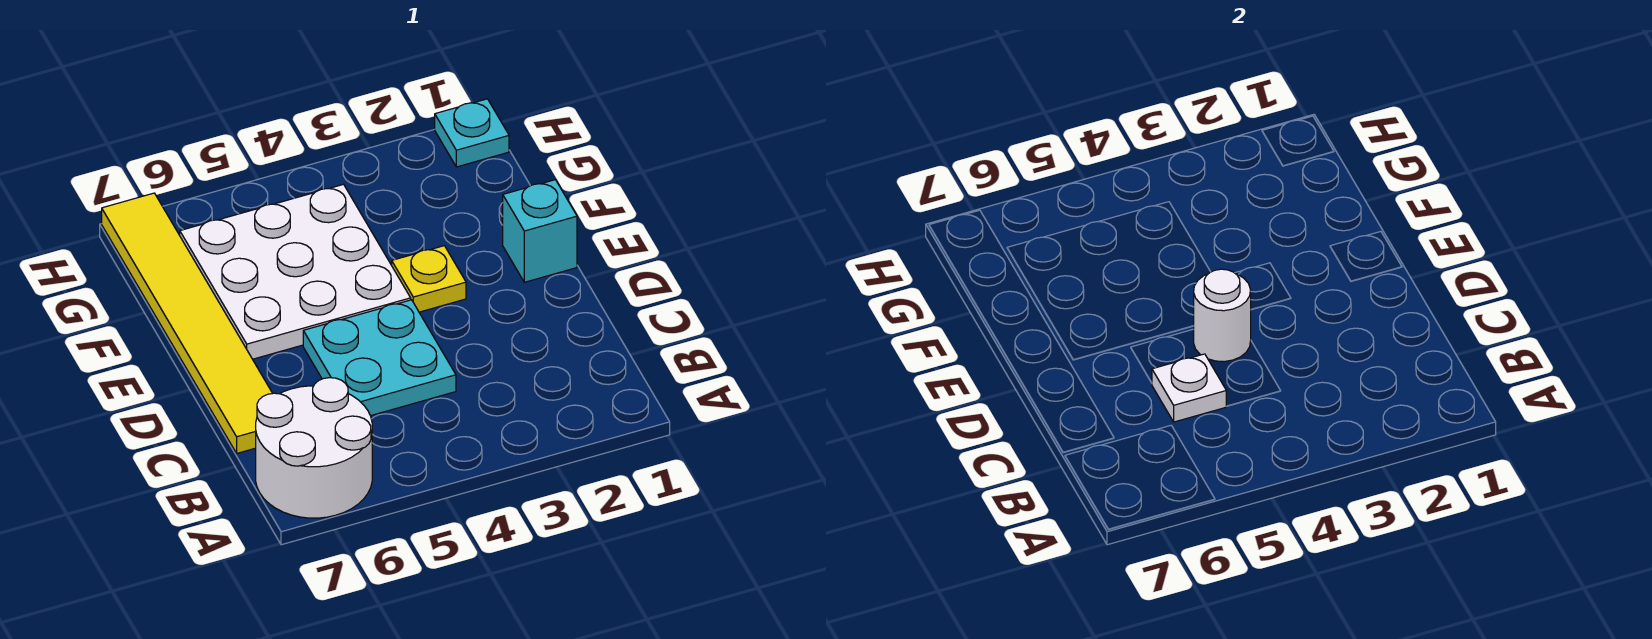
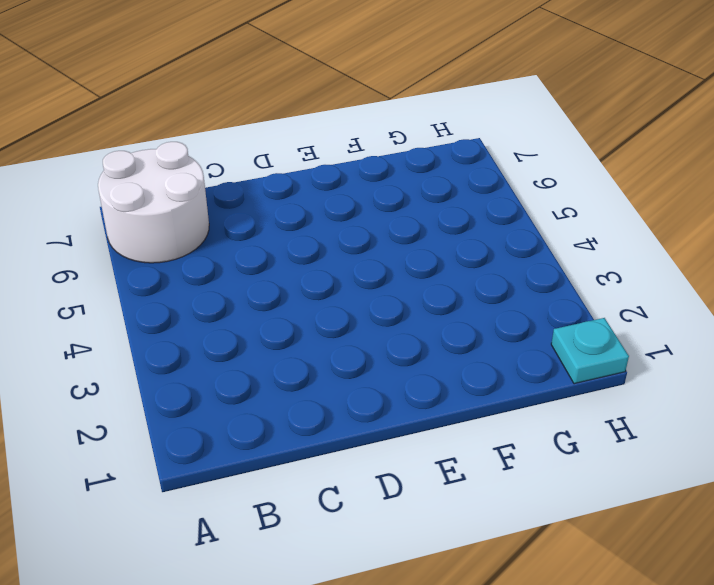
none -> cyan plate C4:D5 level 1
none -> yellow tile C7:H7 level 1

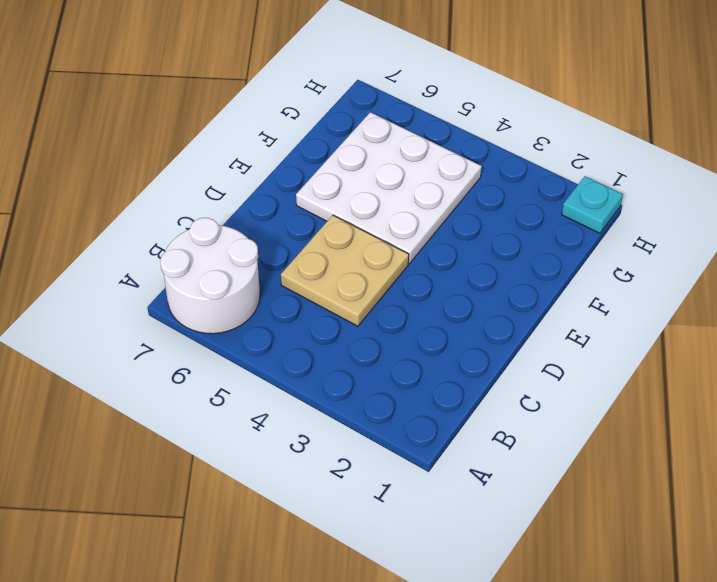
tan plate C4:D5 level 1 -> cyan plate C4:D5 level 1
none -> yellow tile C7:H7 level 1
none -> cyan brick E1 level 1

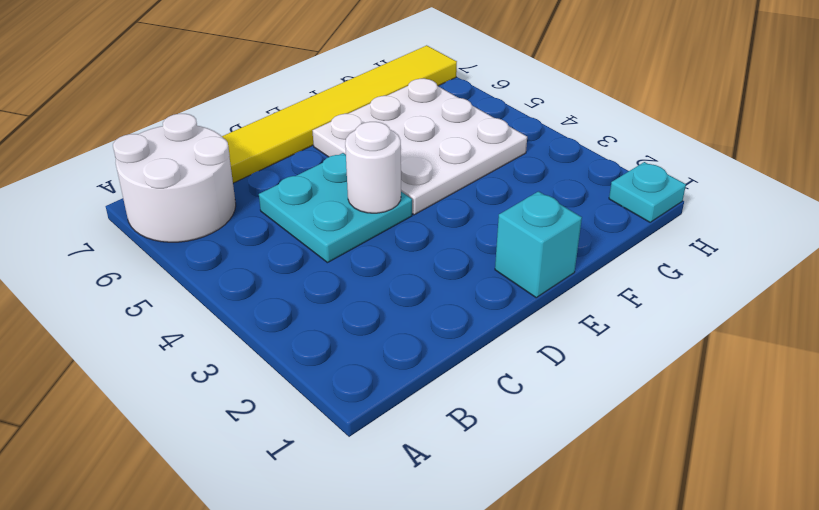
none -> yellow plate E3 level 1
none -> white plate C5 level 2

